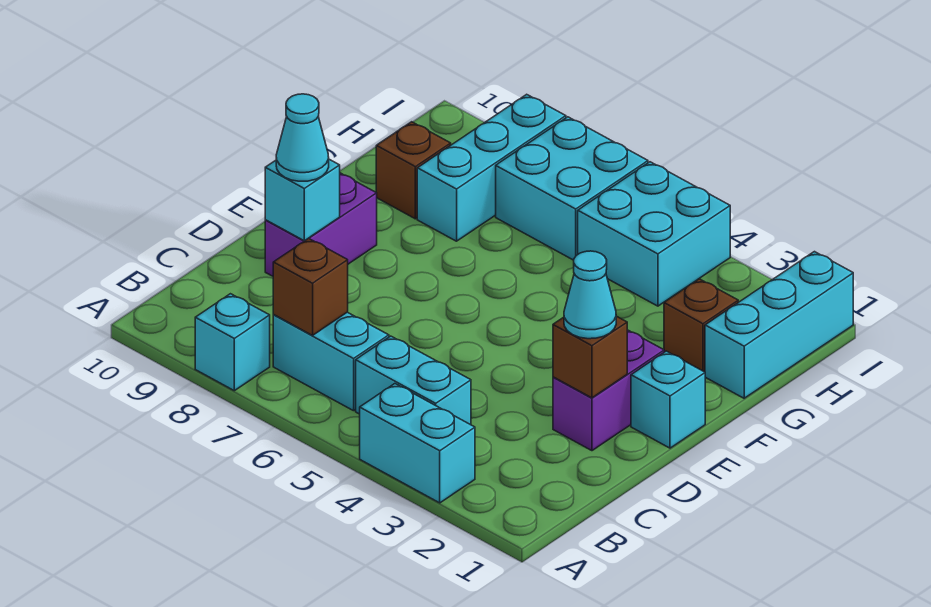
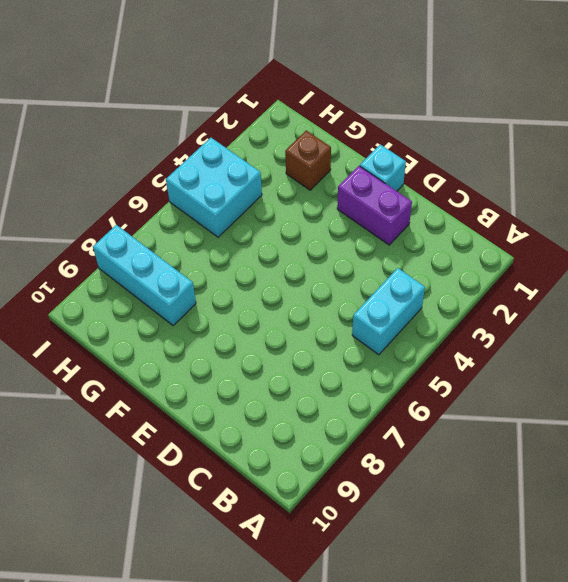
none -> cyan brick A3:A4 level 1
none -> cyan brick A8 level 1
none -> cyan brick B6:B7 level 1

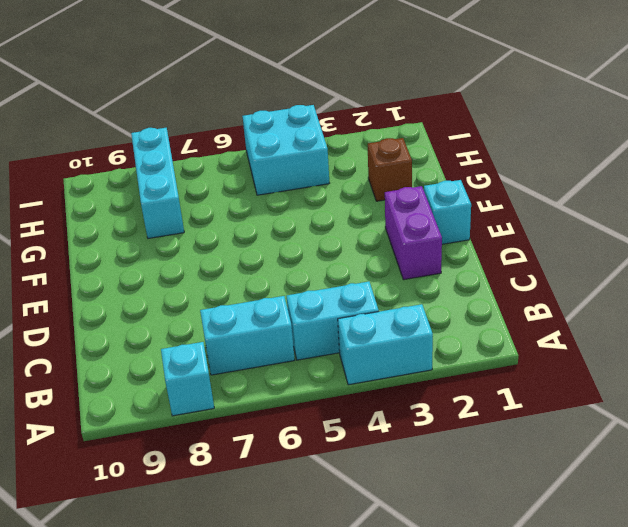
none -> purple brick D9:E9 level 1
none -> cyan brick G1:I1 level 1
none -> brown brick G9 level 1

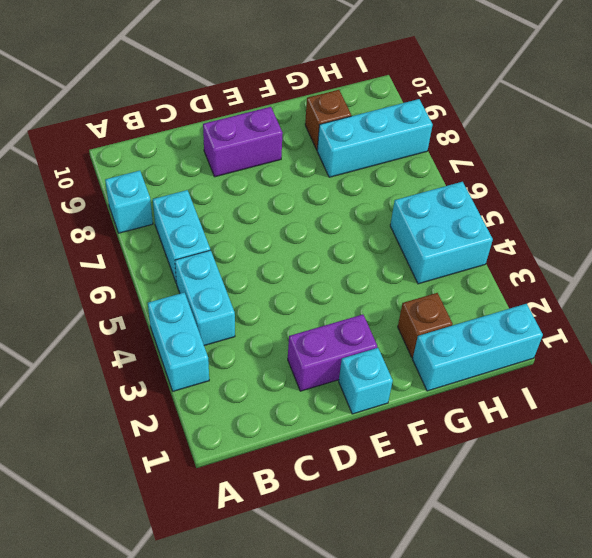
none -> cyan brick H6:I7 level 1
none -> brown brick B7 level 2
none -> brown brick D2 level 2

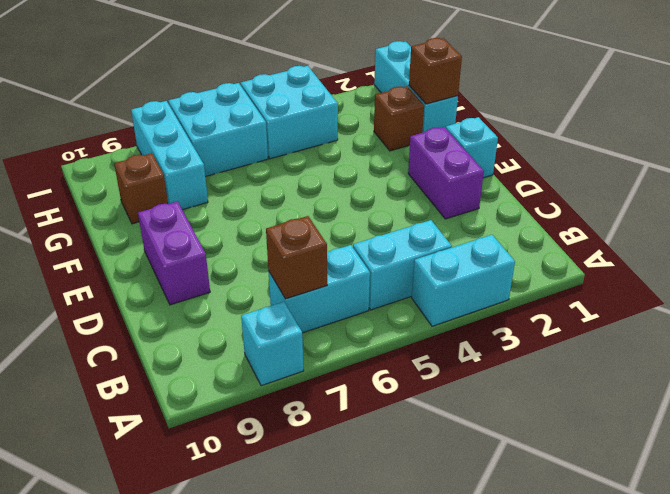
brown brick G1 level 2 -> brown brick D2 level 2
none -> cyan brick D9 level 2
none -> cyan cone D2 level 3
none -> cyan cone D9 level 3

